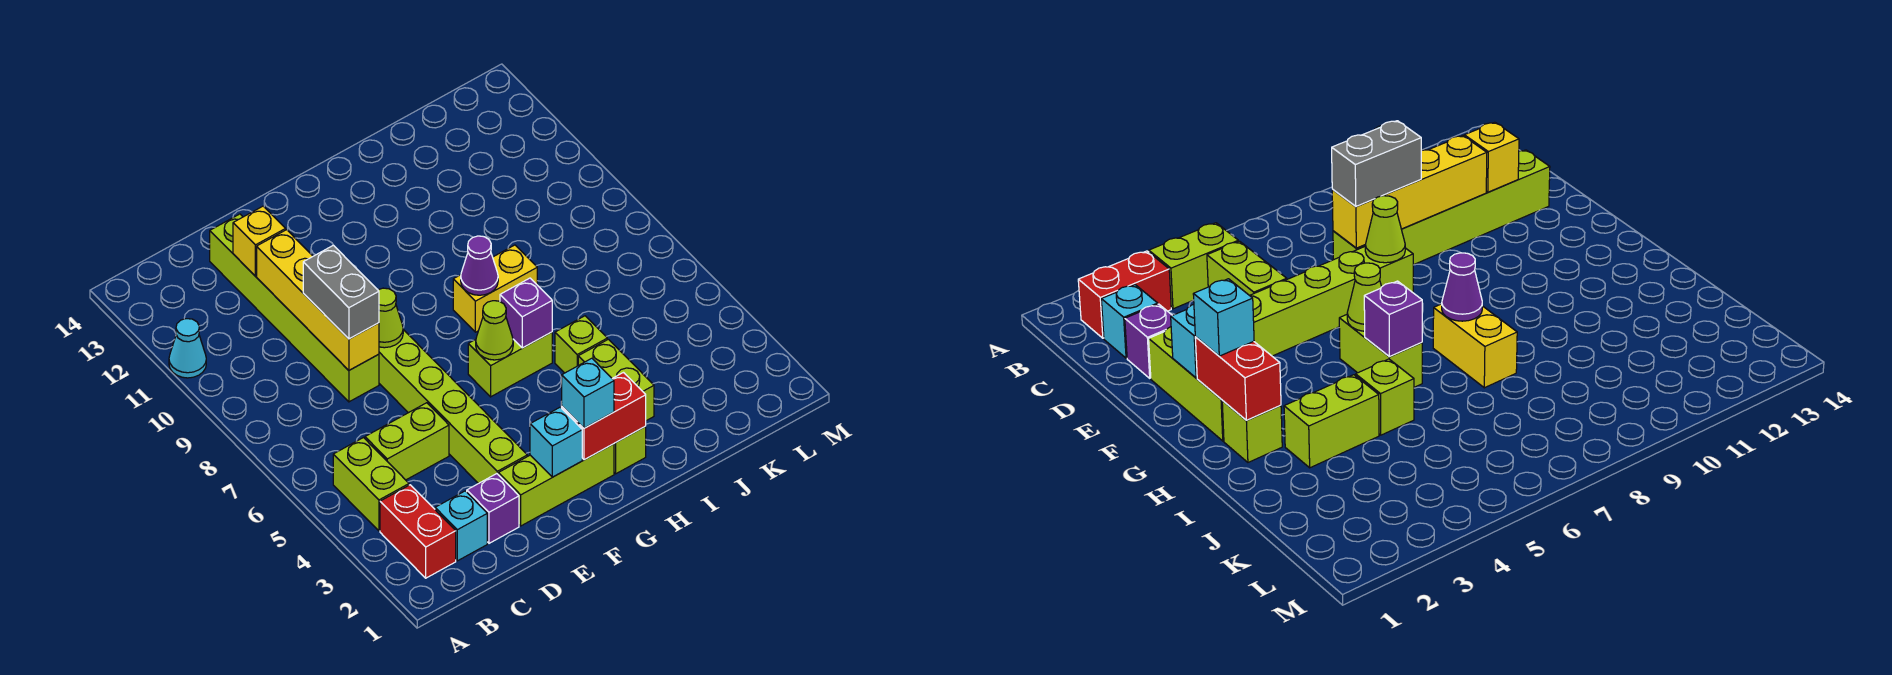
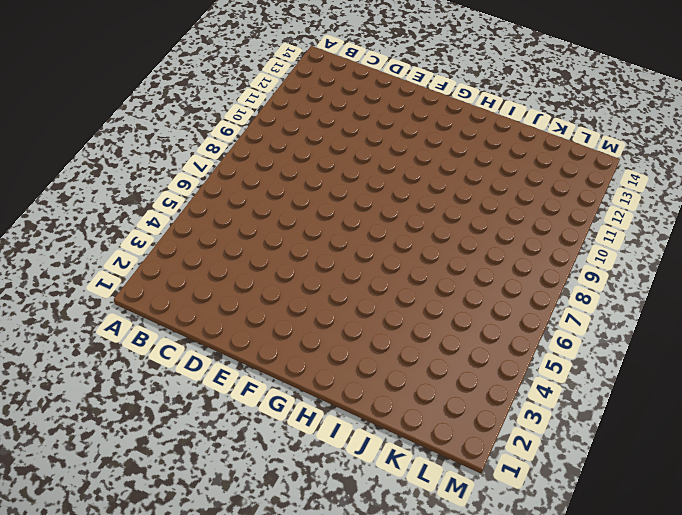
none -> cyan cone A11 level 1
none -> red brick B2:B3 level 1
none -> lime brick B4:B5 level 1

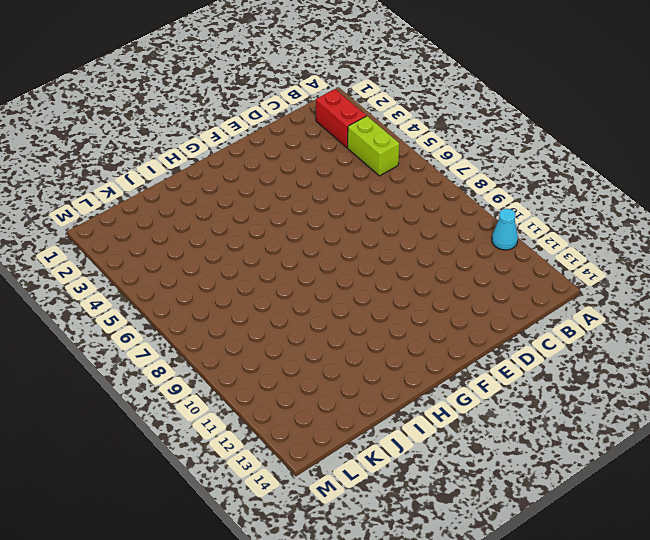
none -> cyan brick C2 level 1
none -> lime brick C5:D5 level 1
none -> purple brick D2 level 1

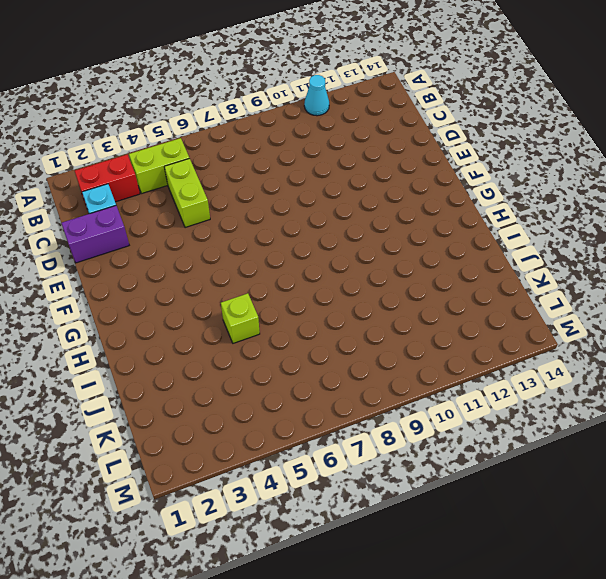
purple brick D1:D2 level 1 -> purple brick D2 level 1
none -> lime brick D8:D13 level 1
none -> lime brick E2:G2 level 1
none -> lime brick E3:E8 level 1

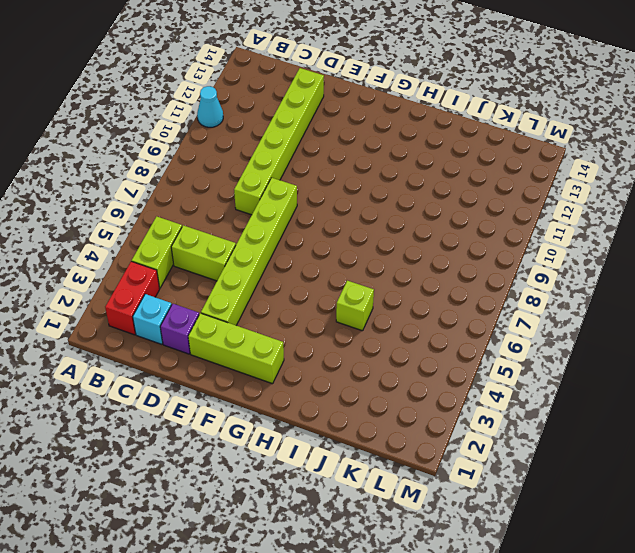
none -> lime brick G6:H6 level 1
none -> lime brick H2 level 1
none -> yellow brick H8:I8 level 1

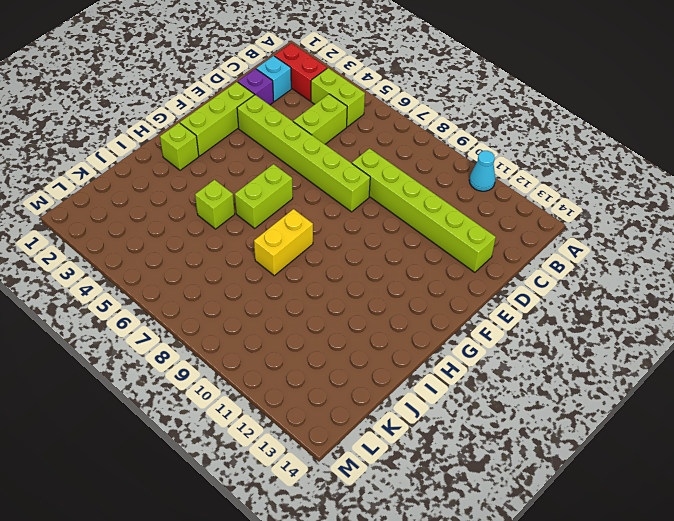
none -> lime brick I3:I4 level 1
none -> yellow brick D8:D11 level 2
none -> yellow brick D12 level 2

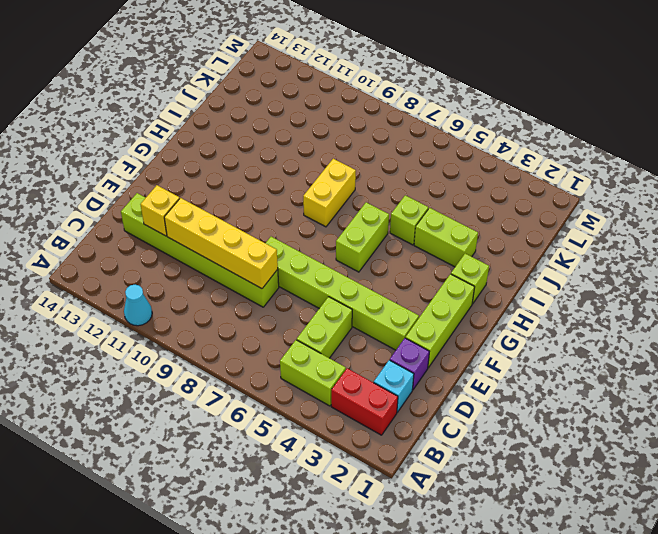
none -> lime cone E8 level 2
none -> cyan brick F2 level 2
none -> red brick G2:H2 level 2

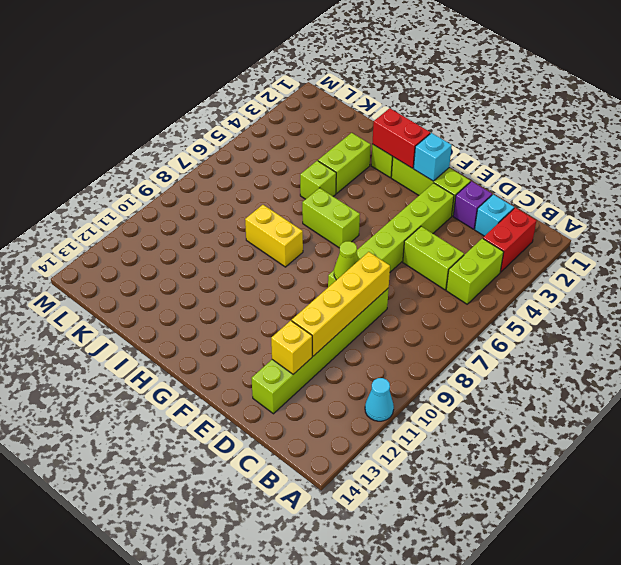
none -> lime cone G6 level 2
none -> purple brick H6 level 2
none -> purple cone H8 level 2

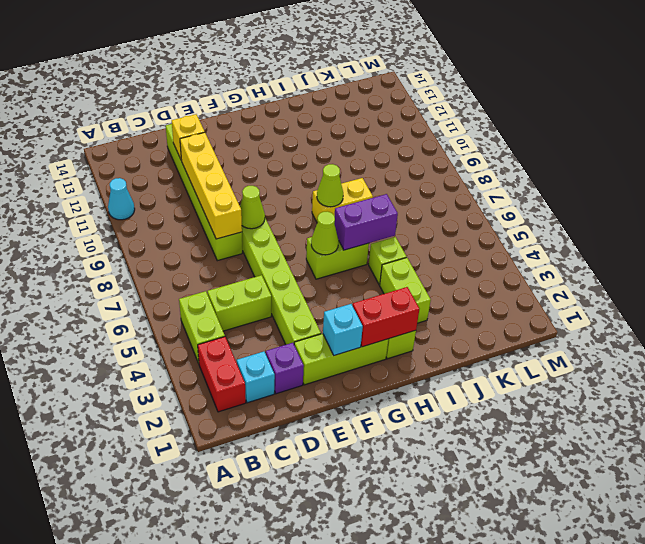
purple brick H6:I6 level 2 -> purple brick H6 level 2
lime cone H8 level 2 -> purple cone H8 level 2
none -> grey brick D8:D9 level 3
none -> cyan brick G2 level 3

